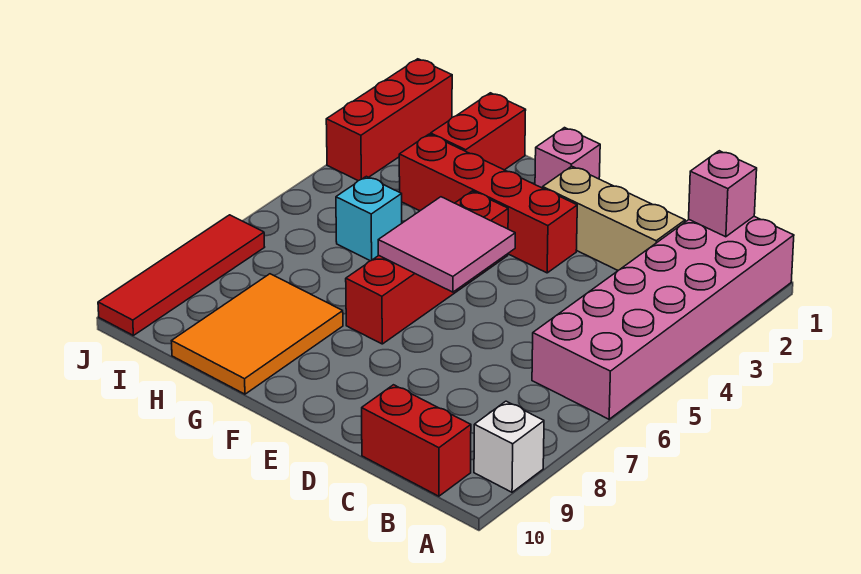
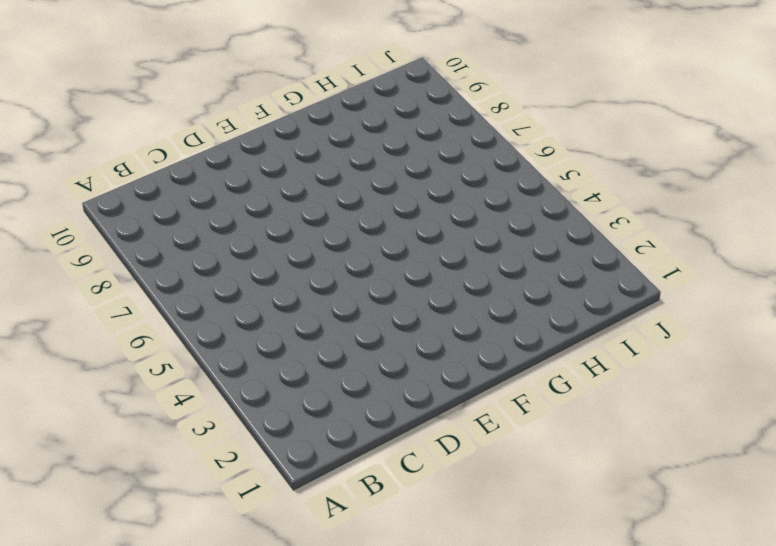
none -> pink brick A1:B6 level 1
none -> white brick A9 level 1
none -> red brick B10:C10 level 1

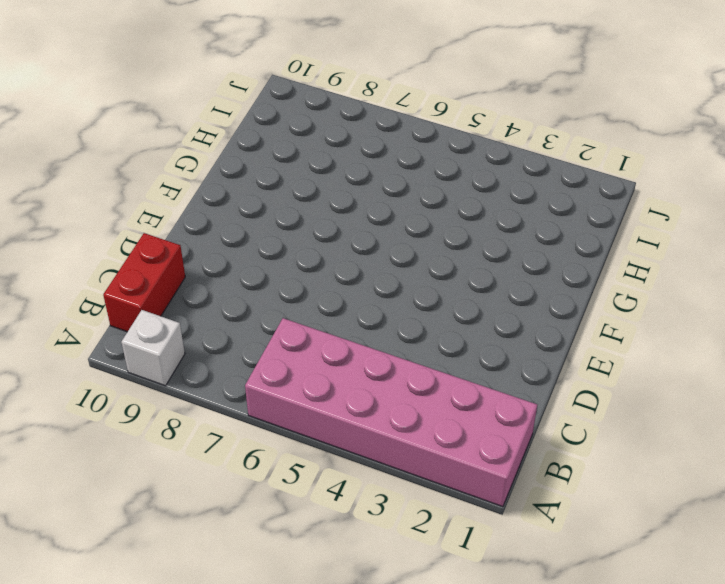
none -> tan brick C2:E2 level 1
none -> red brick E3:H3 level 1
none -> pink brick F1 level 1

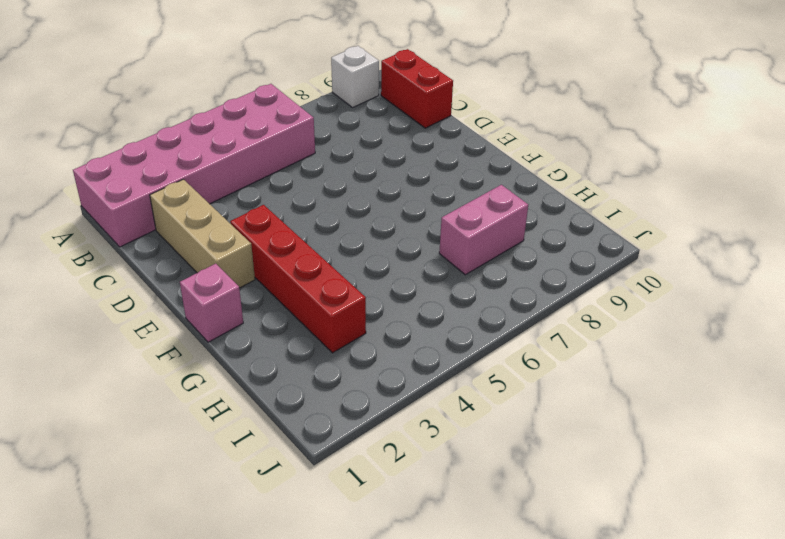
pink brick H7:H8 level 1 -> orange tile G8:H10 level 1
none -> red brick F4:F7 level 1
none -> red brick H1:H2 level 1
none -> cyan brick H5 level 1

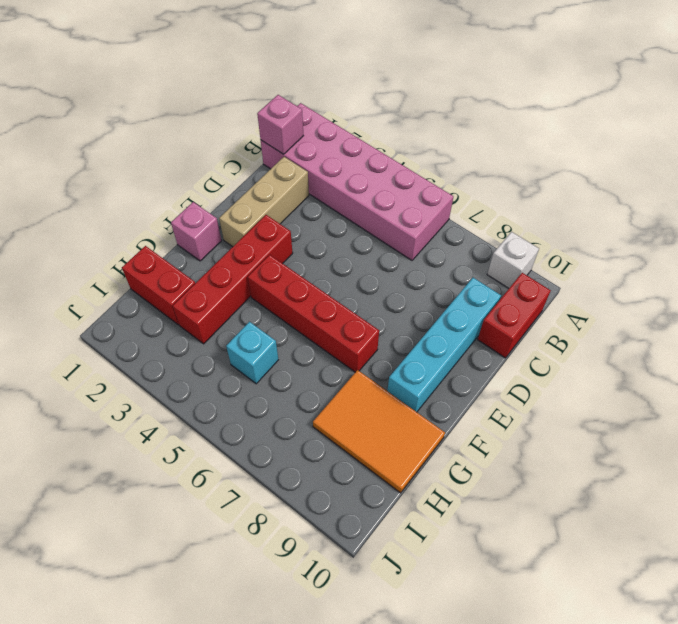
cyan brick C9:F9 level 1 -> none
none -> red brick J1:J3 level 1
none -> red tile J7:J10 level 1
none -> pink tile E5:F6 level 2

